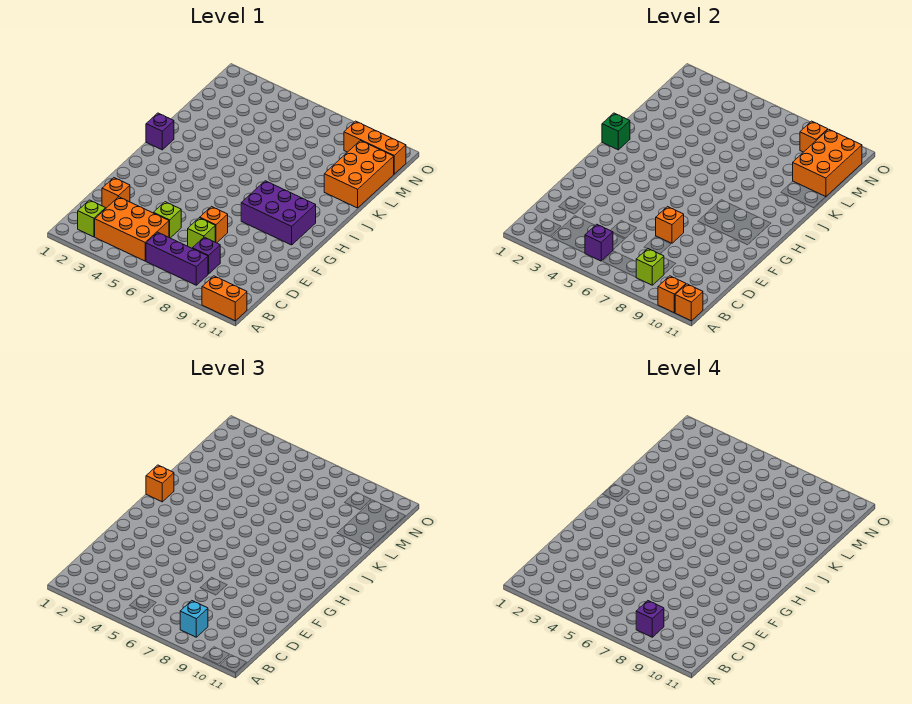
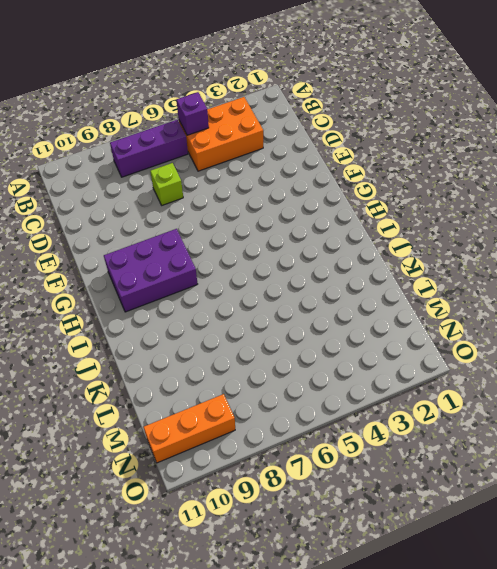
none -> orange brick A10:A11 level 1
none -> lime brick B2 level 1
none -> purple brick C8 level 1

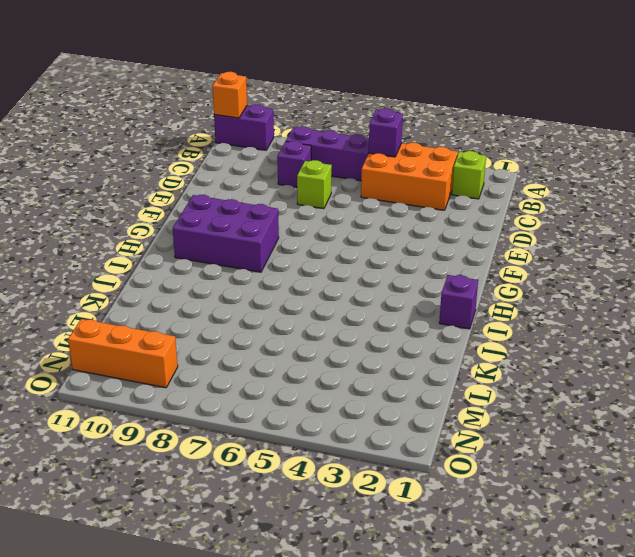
purple brick A10:A11 level 1 -> orange brick A10:A11 level 1
none -> orange brick D2 level 1
none -> lime brick D5 level 1
none -> orange brick E7 level 1

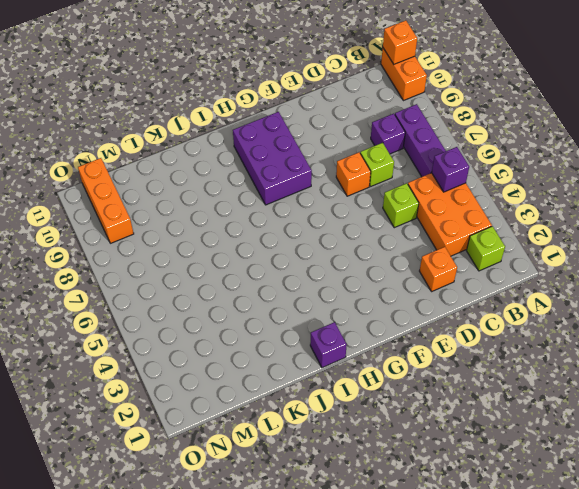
none -> orange brick K10:M11 level 1
none -> orange brick A10 level 2
none -> lime brick B8 level 2

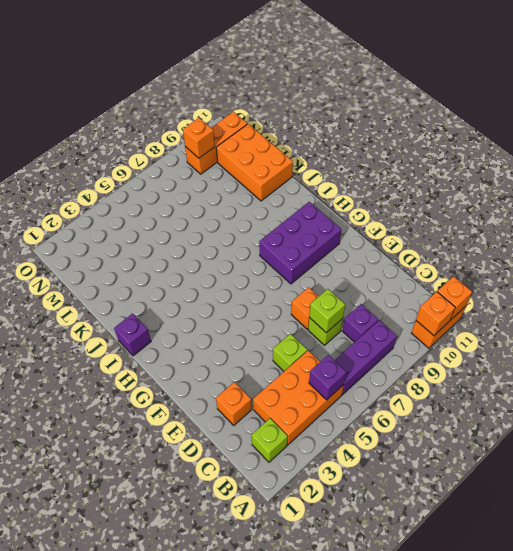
lime brick D7 level 2 -> lime brick B8 level 2
none -> orange brick E7 level 2
none -> green brick I1 level 2
none -> orange brick L10:N11 level 2

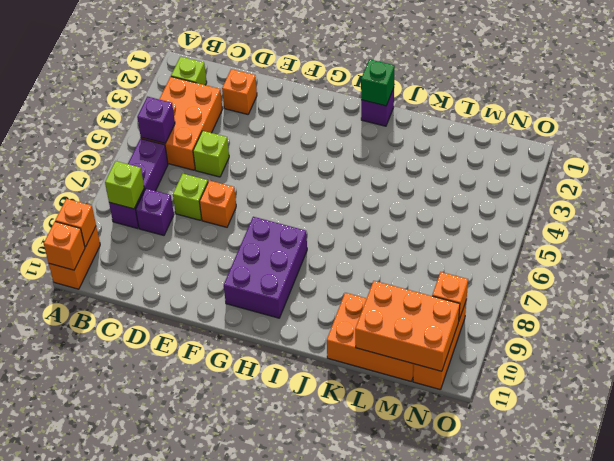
none -> orange brick E7 level 2
none -> cyan brick B8 level 3
none -> orange brick I1 level 3

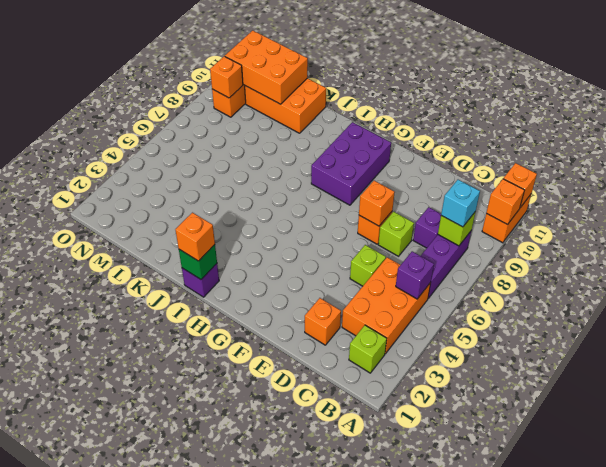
none -> purple brick B8 level 4

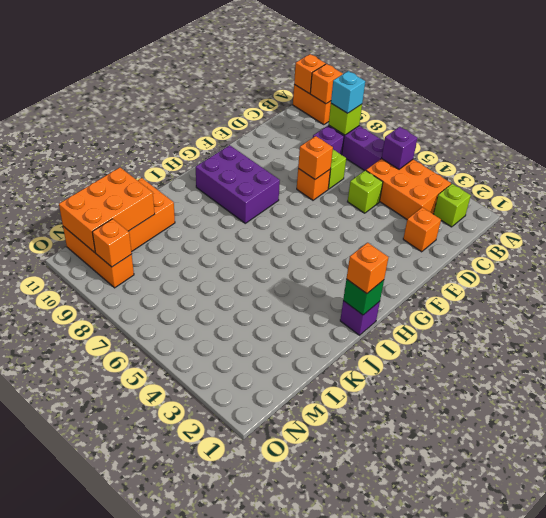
none -> purple brick B8 level 4

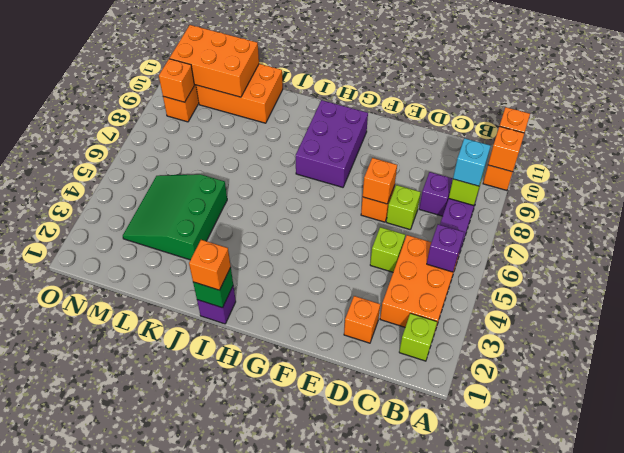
green slope K3:M5 level 1 top K -> none
none -> purple brick B8 level 4

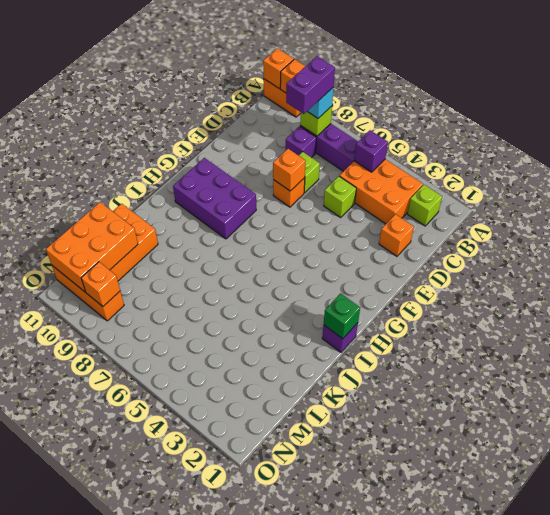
purple brick B8:C8 level 4 -> purple brick B8 level 4
none -> orange brick I1 level 3

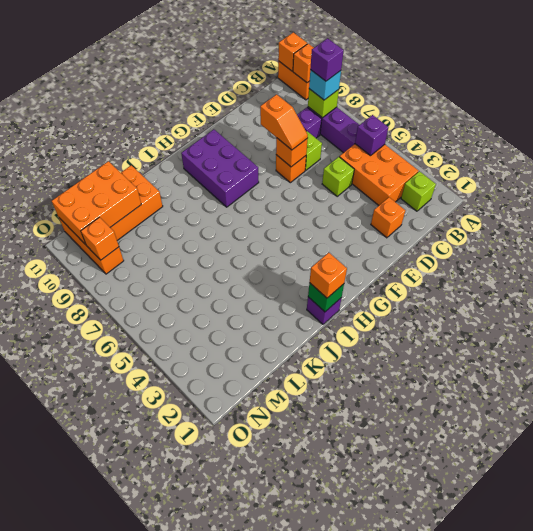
orange slope E7:E8 level 3 top 8 -> none

